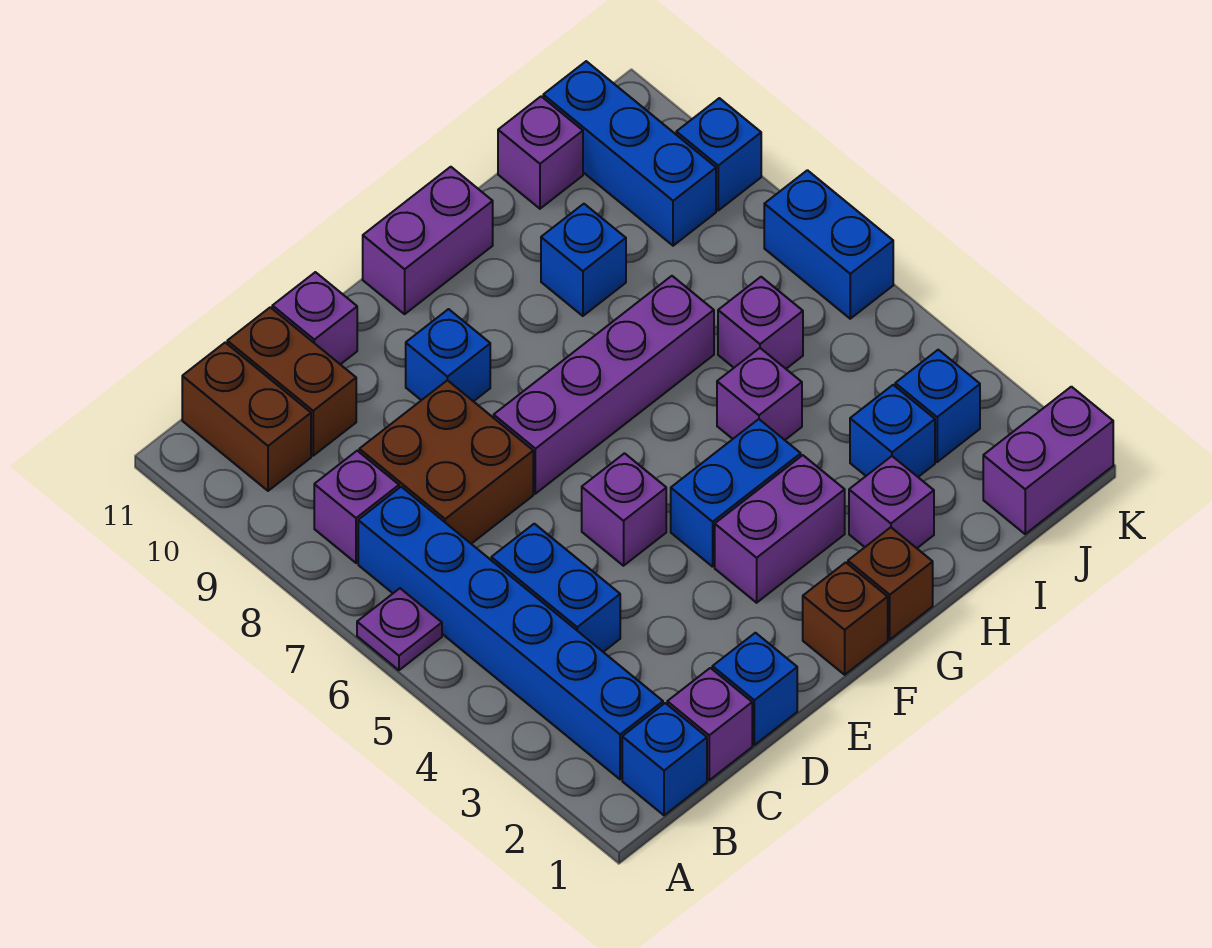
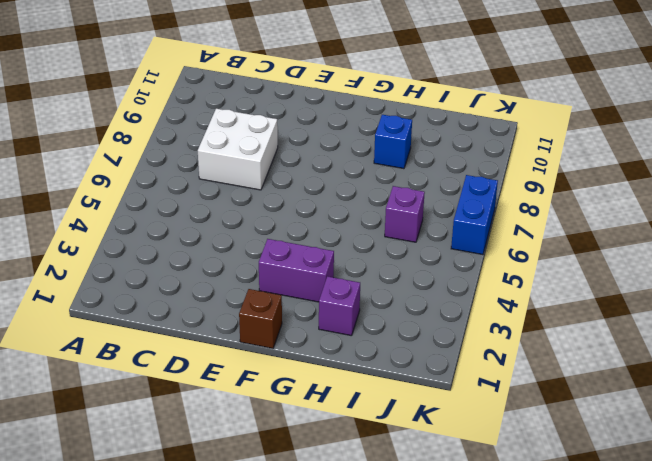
white brick C7:D8 level 1 -> brown brick C7:D8 level 1
none -> purple plate A6 level 1
none -> blue brick B1 level 1
none -> blue brick B2:B7 level 1
none -> purple brick B8 level 1

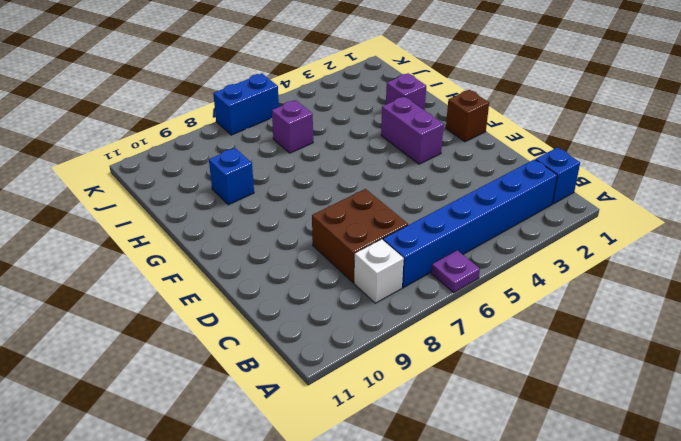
white brick B8 level 1 -> purple brick B8 level 1
none -> brown brick B10:B11 level 1
none -> purple brick C1 level 1
none -> blue brick C4:C5 level 1
none -> brown brick C10:C11 level 1

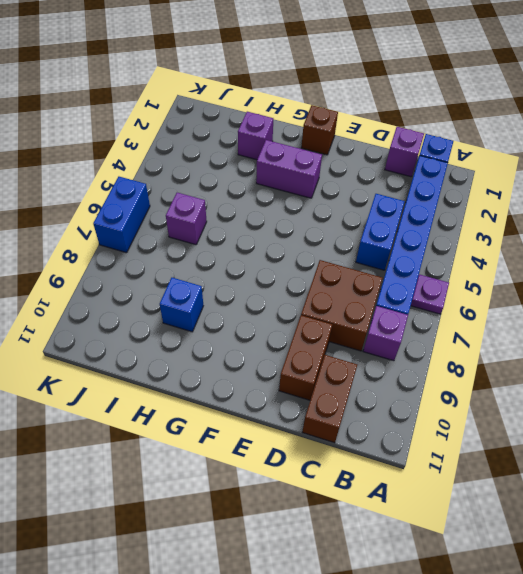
brown brick D9:D10 level 1 -> brown brick B10:B11 level 1
none -> blue brick D1 level 1
none -> purple brick D11 level 1
none -> purple brick E5 level 1
none -> purple brick E7:H7 level 1

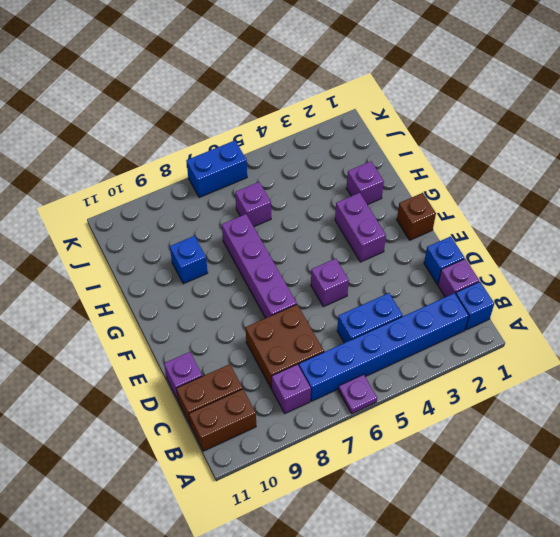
none -> blue brick E9 level 1
none -> blue brick F4:G4 level 1
none -> purple brick F11:G11 level 1
none -> brown brick G1 level 1

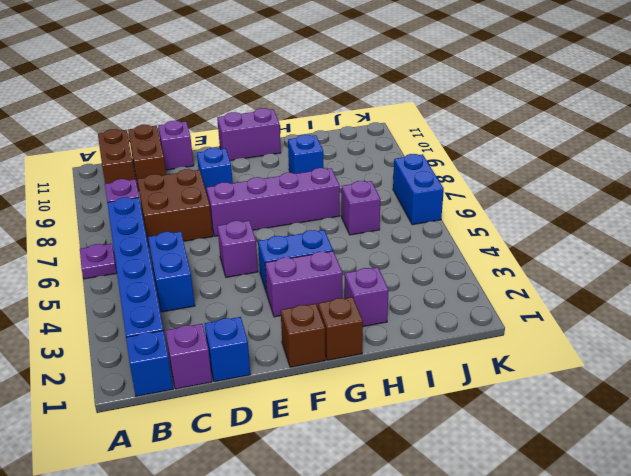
none -> purple brick H5 level 1
none -> blue brick I3 level 1
none -> purple brick I11 level 1
none -> purple brick J1:K1 level 1

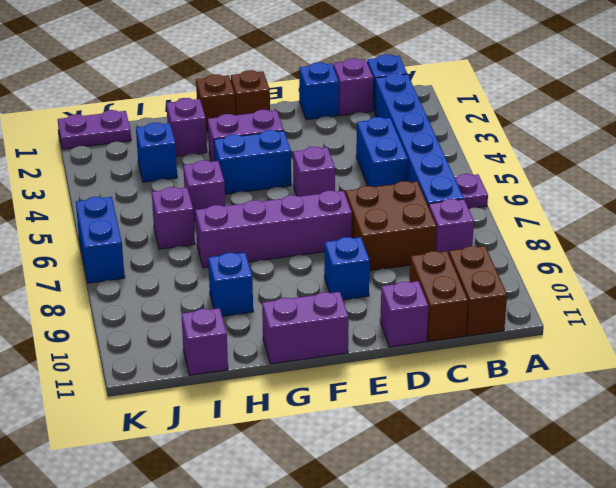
purple plate J1:K1 level 1 -> purple brick J1:K1 level 1
none -> blue brick J3 level 1
none -> blue brick J9:J11 level 1
none -> blue brick K9 level 1

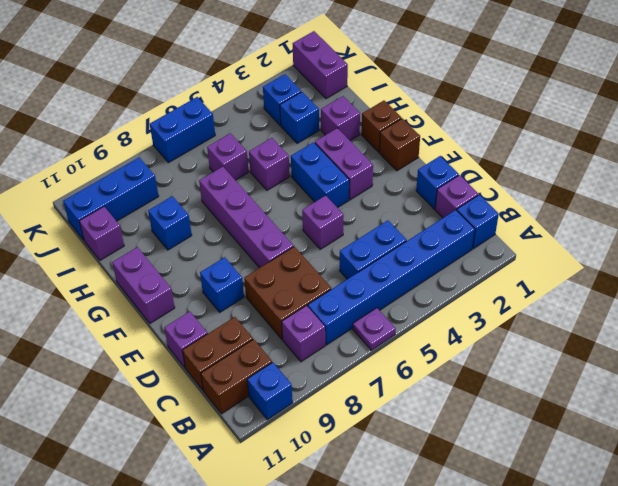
blue brick A10 level 1 -> blue brick K9 level 1

